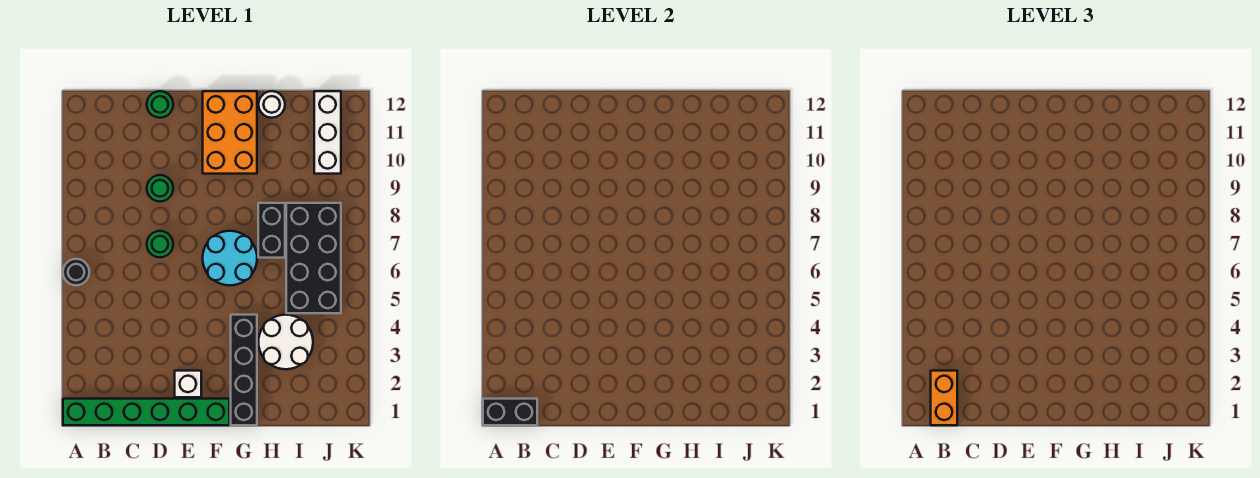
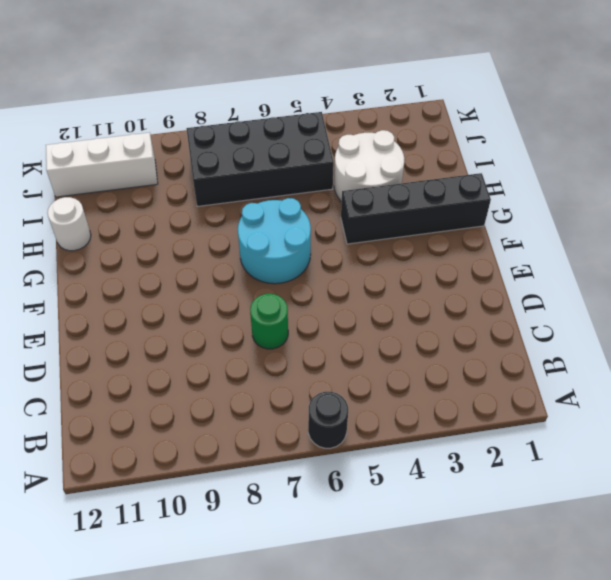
none -> green brick A1:F1 level 1
none -> green round brick D9 level 1
none -> green round brick D12 level 1

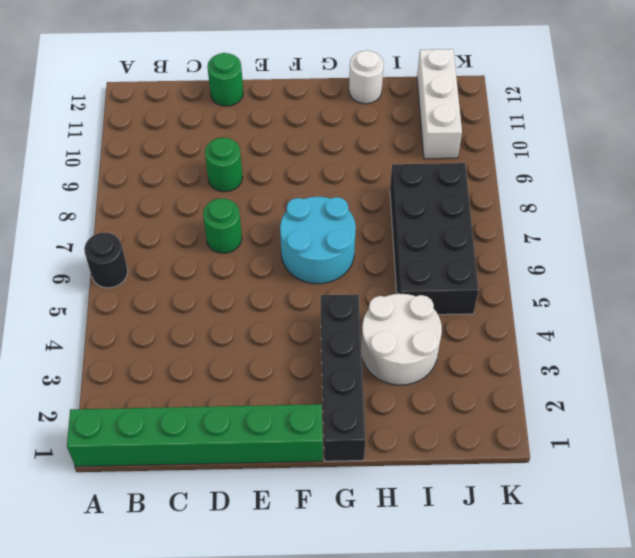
none -> white brick E2 level 1
none -> orange brick F10:G12 level 1
none -> black brick H7:H8 level 1

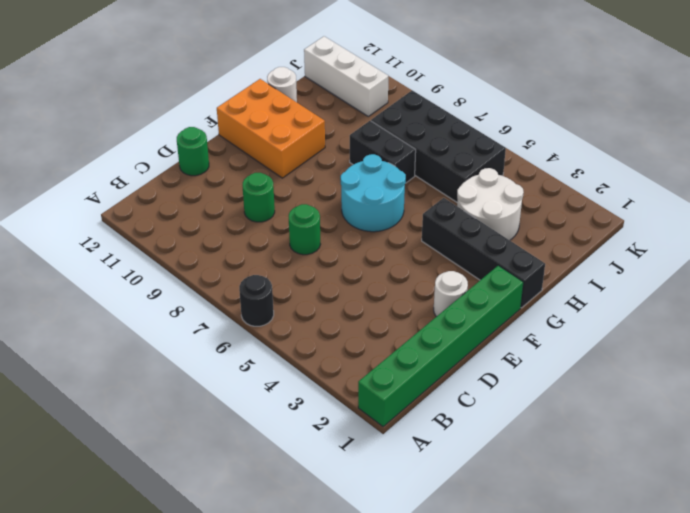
white round brick E2 level 1 -> white brick E2 level 1
none -> black brick A1:B1 level 2
none -> orange brick B1:B2 level 3

